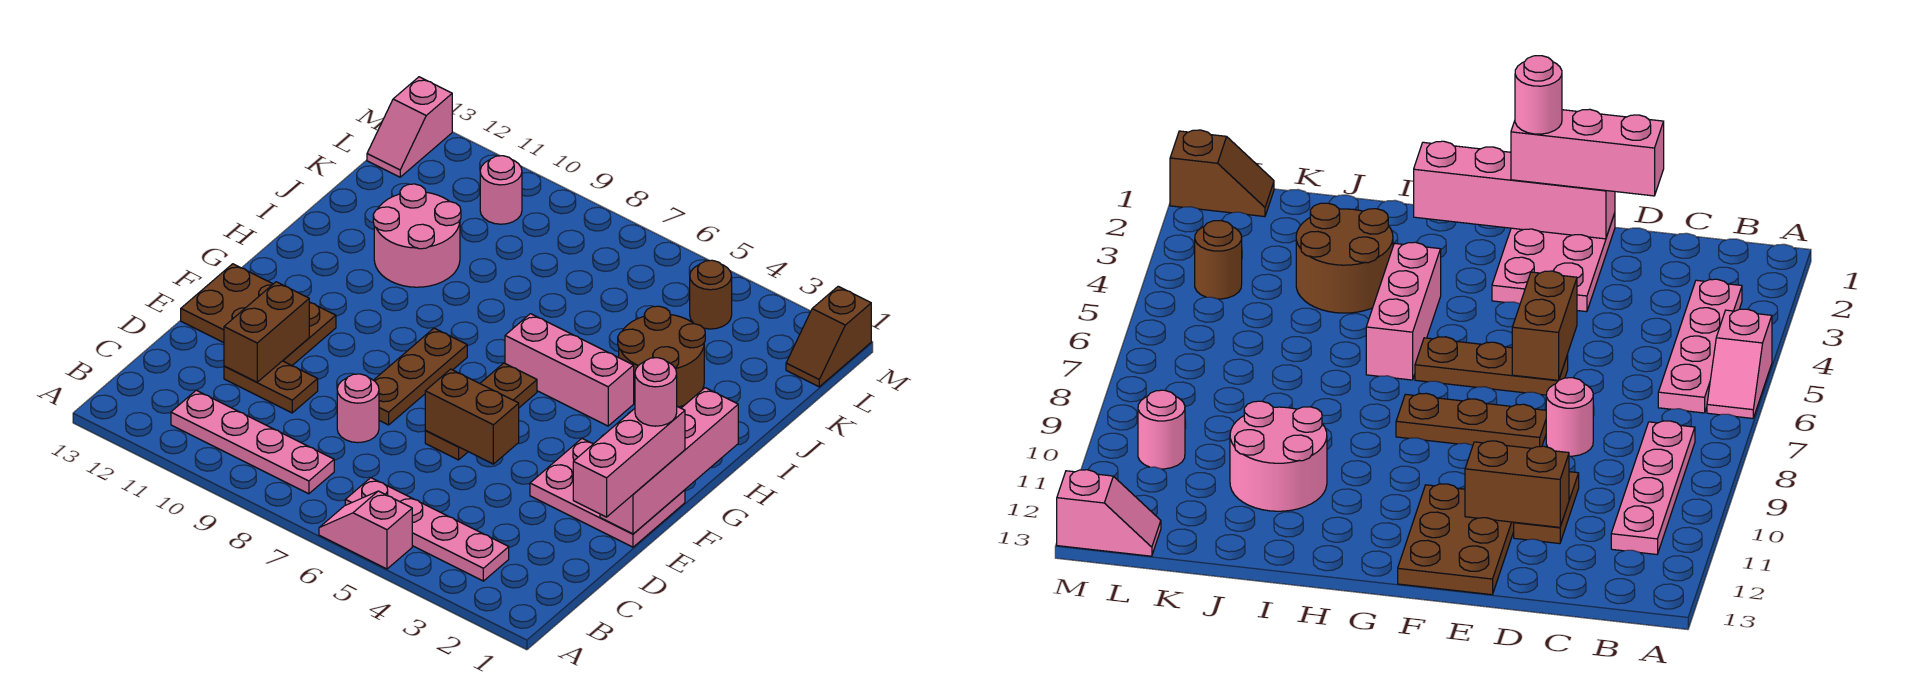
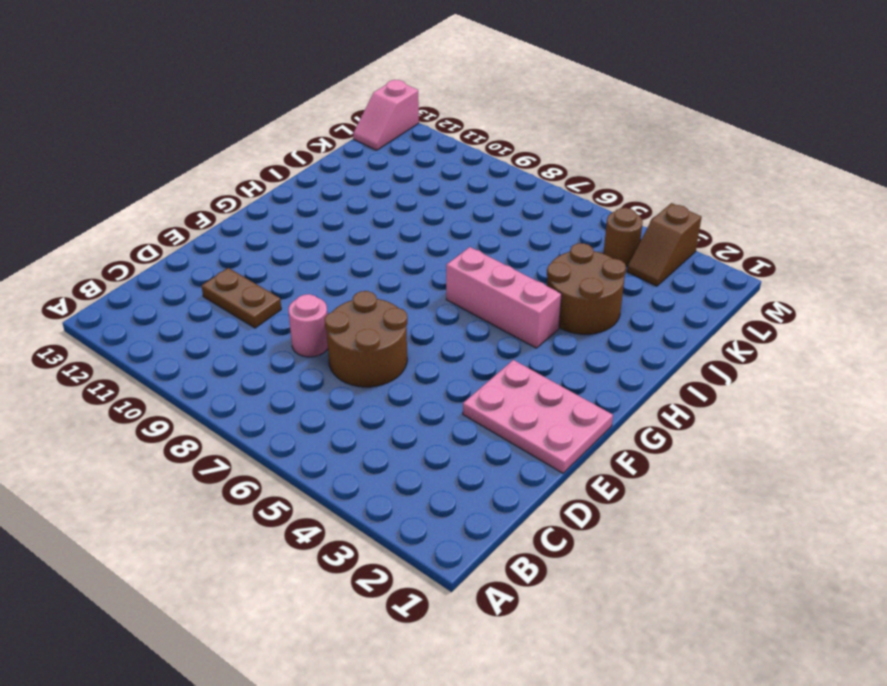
brown round brick D6:E7 level 1 -> brown plate E6:G6 level 1
brown slope L3:M3 level 1 top M -> brown slope L1:M1 level 1 top M
none -> pink slope A5:A6 level 1 top 5
none -> pink plate B3:B6 level 1
none -> pink plate B8:B11 level 1

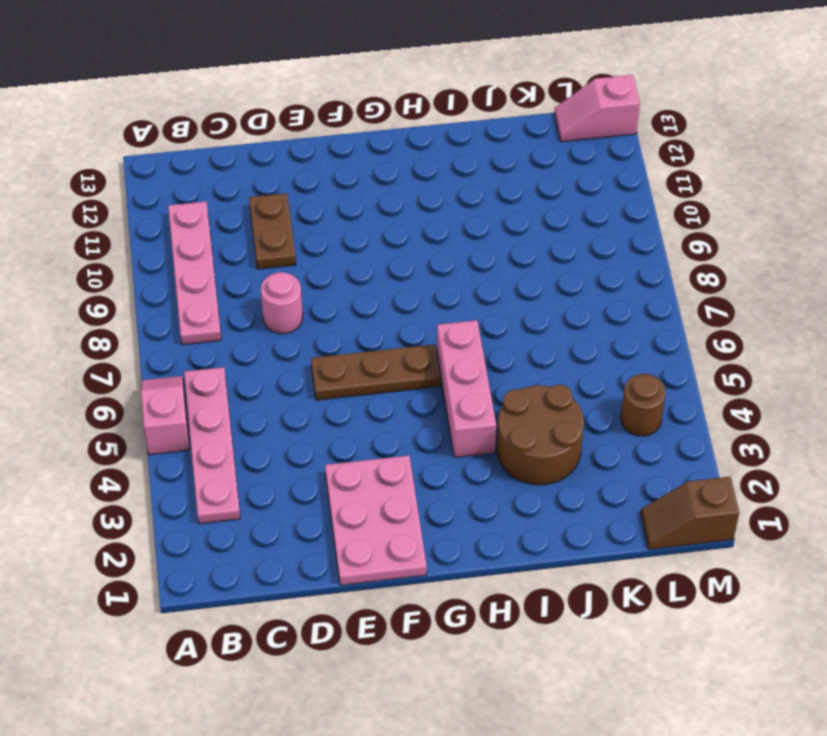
none -> brown plate E8:G8 level 1
none -> brown plate E11:F13 level 1
none -> pink round brick I10:J11 level 1

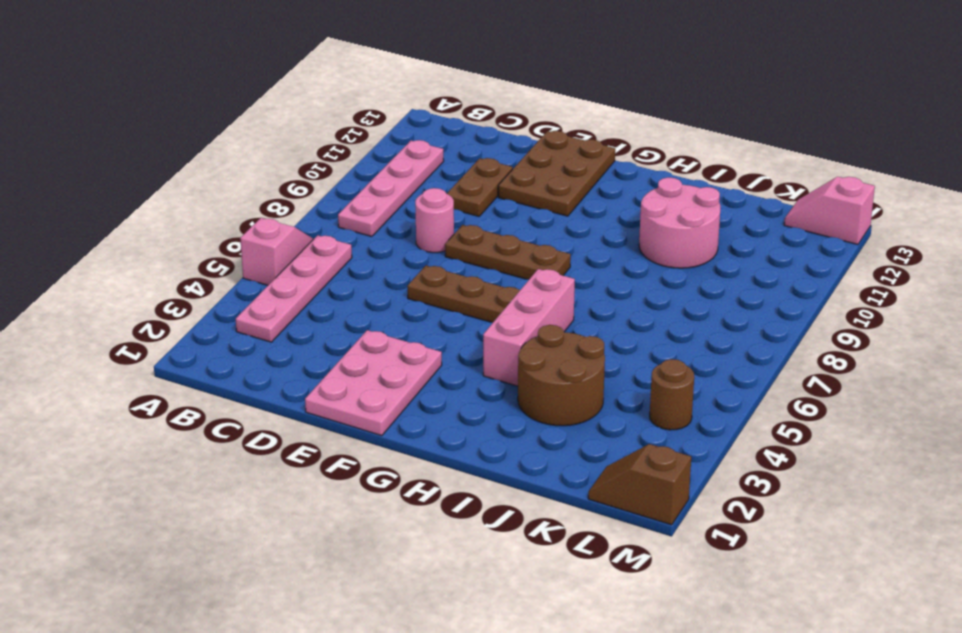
none -> pink round brick L10 level 1
none -> brown brick D11:E11 level 2
none -> pink brick E1:H1 level 2

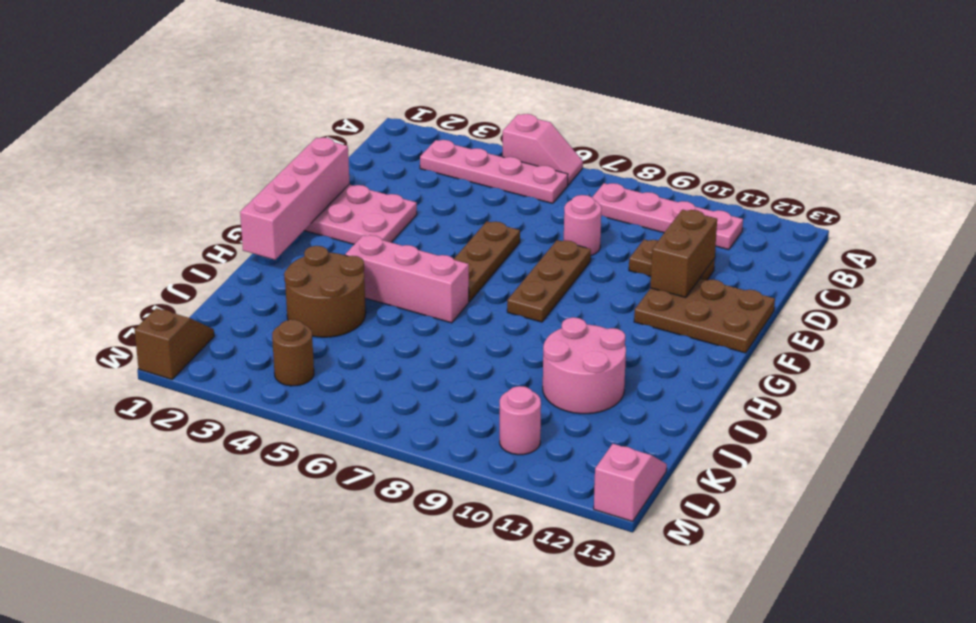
none -> brown brick E5:E6 level 2
none -> pink brick D1:F1 level 3
none -> pink round brick F1 level 4

